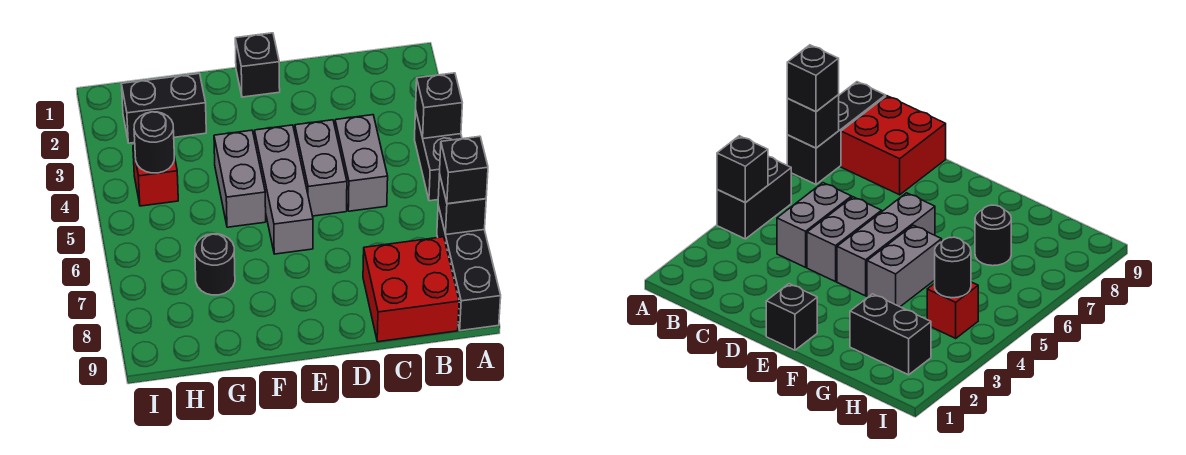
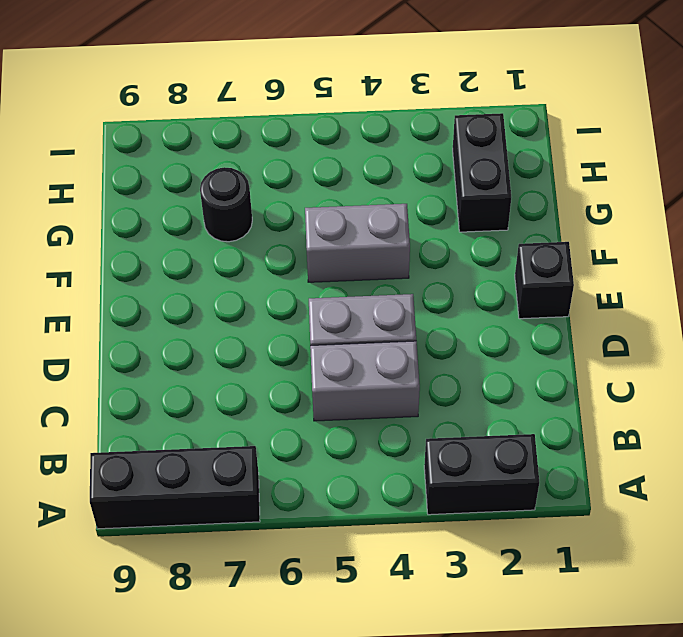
black brick A2:A3 level 1 -> black brick A4:A5 level 1
none -> red brick B8:C9 level 1
none -> grey brick E4:E6 level 1
none -> red brick H4 level 1

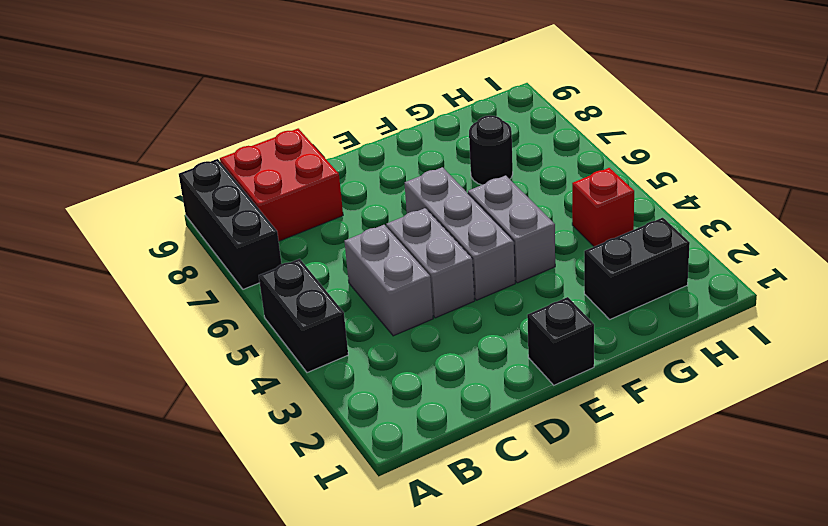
none -> black brick A4 level 2
none -> black brick A7 level 2
none -> black round brick H4 level 2

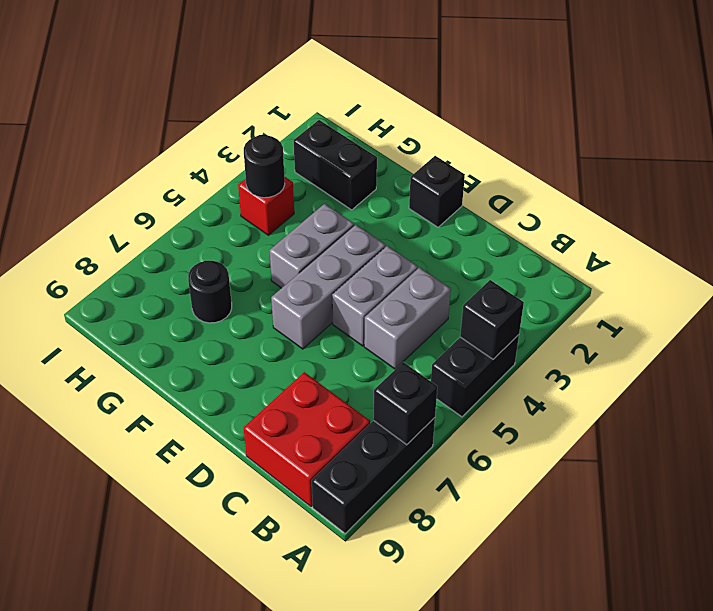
none -> black brick A7 level 3

